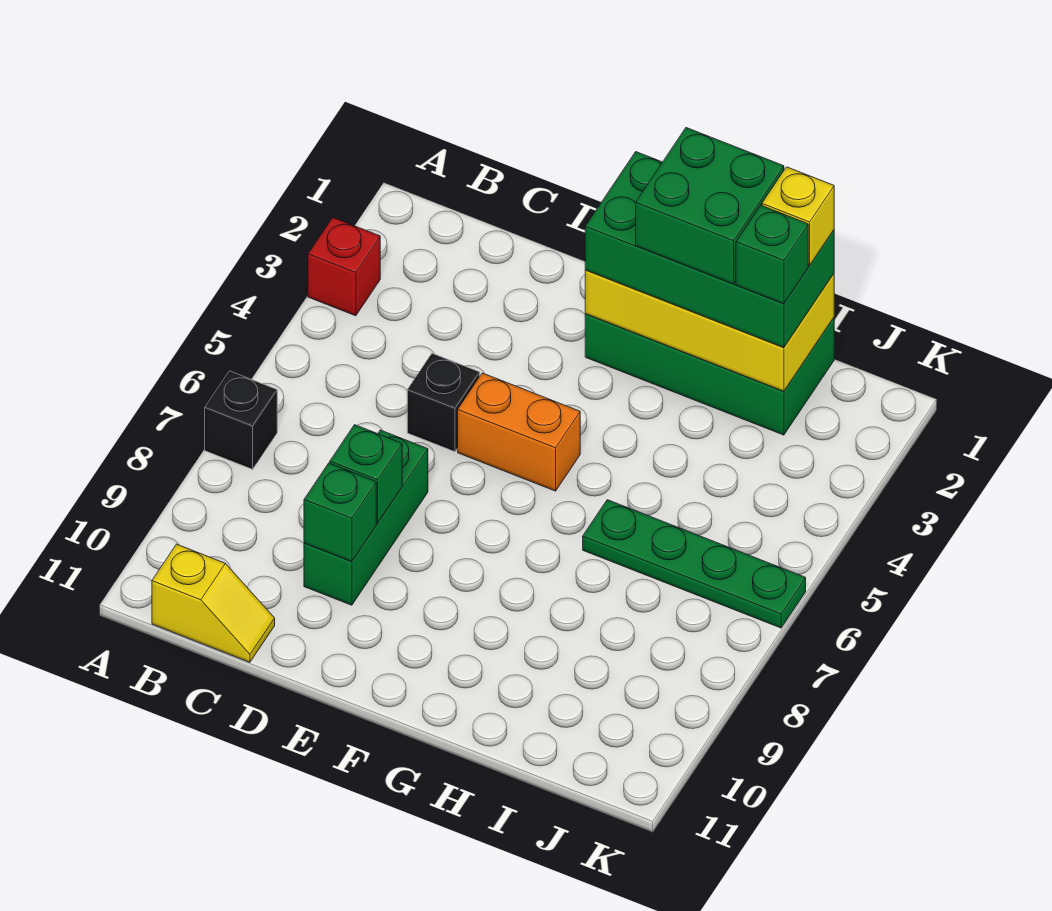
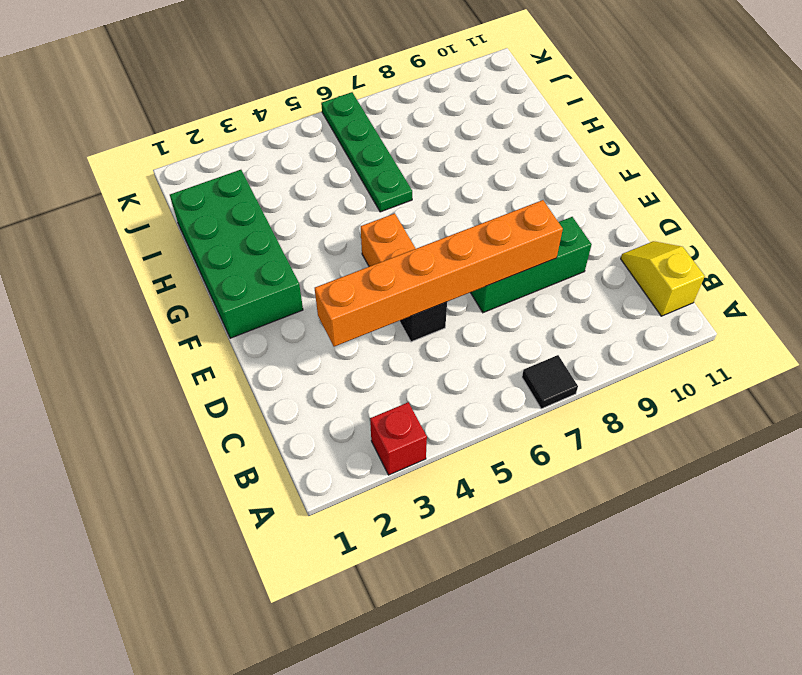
black tile A7 level 1 -> black brick A7 level 1
orange brick D3:D8 level 2 -> green brick D8 level 2
none -> green brick D9 level 2
none -> yellow brick F1:I2 level 2
none -> green brick F1:I2 level 3

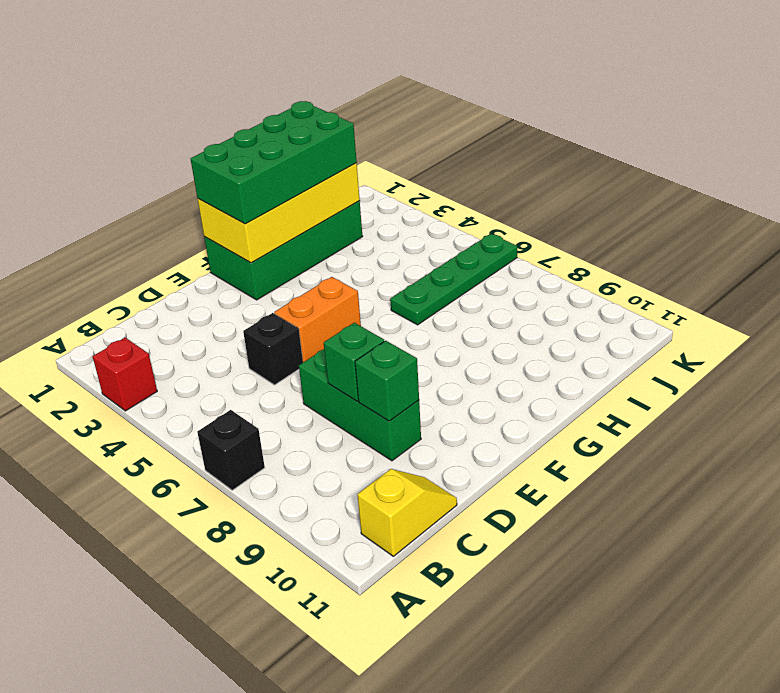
none -> green brick G1:H2 level 4
none -> yellow brick I1 level 4
none -> green brick I2 level 4

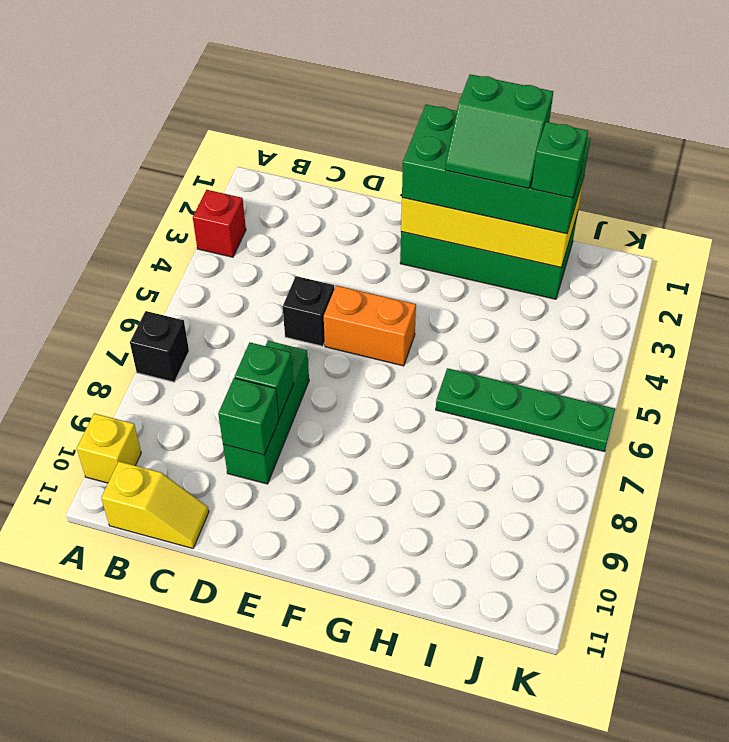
yellow brick A10 level 1 -> yellow brick I1 level 4
green slope G1:H2 level 4 top 1 -> green brick G1:H2 level 4

